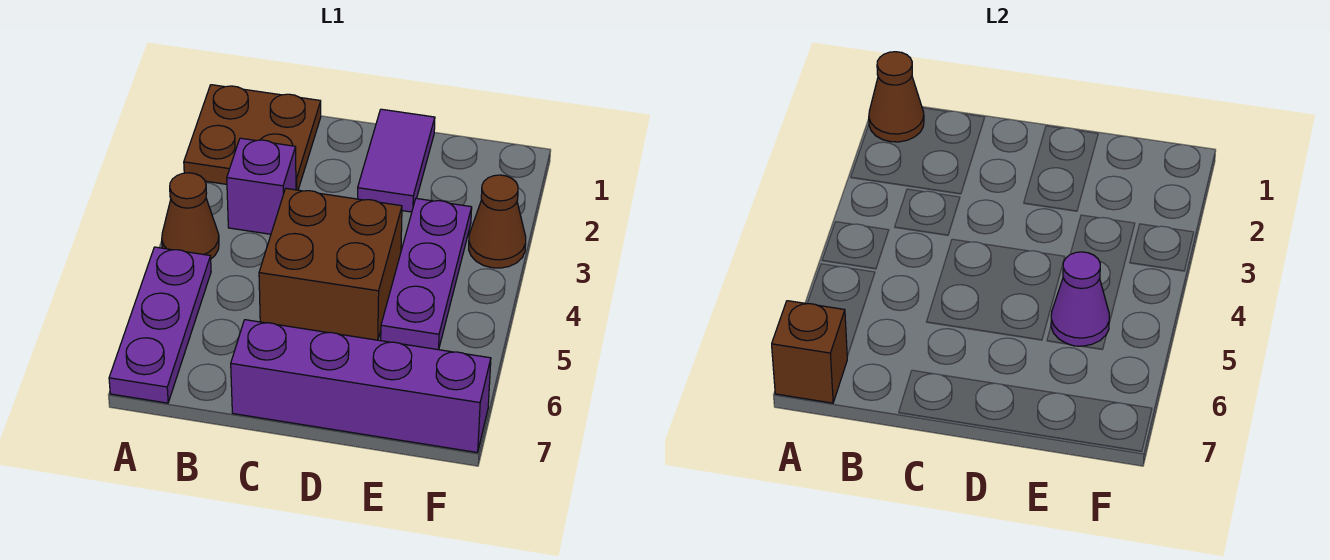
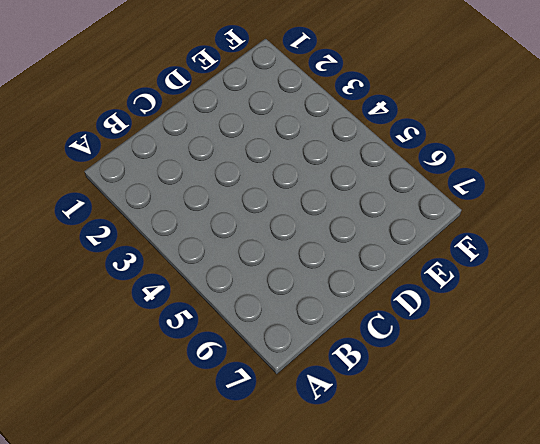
none -> brown plate A1:B2 level 1
none -> brown cone A4 level 1
none -> purple plate A5:A7 level 1

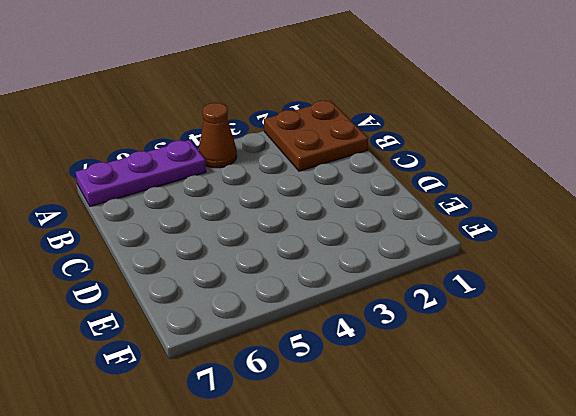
none -> purple brick B3 level 1
none -> brown brick C4:D5 level 1
none -> purple brick C7:F7 level 1

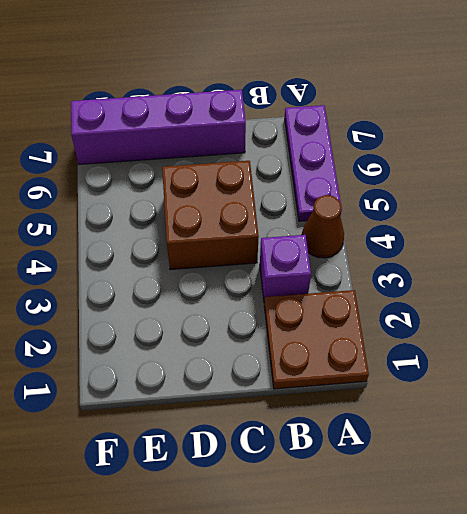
none -> purple tile D1:D2 level 1
none -> purple plate E3:E5 level 1
none -> brown cone F3 level 1

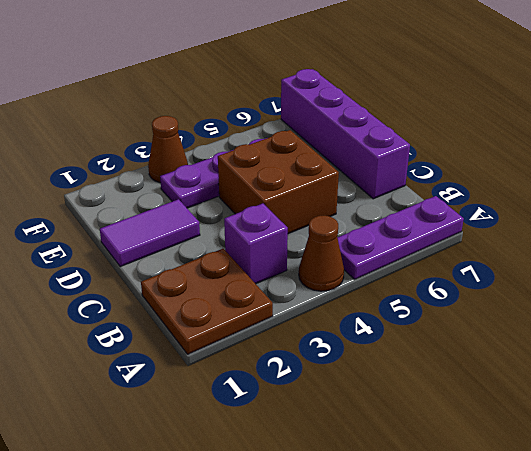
none -> brown cone A1 level 2
none -> brown brick A7 level 2
none -> purple cone E5 level 2

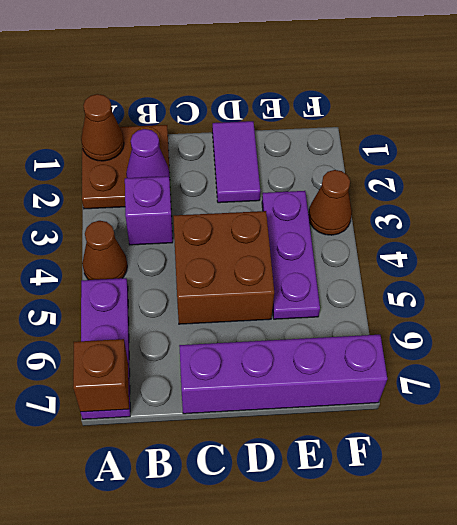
purple cone B2 level 2 -> purple cone E5 level 2

